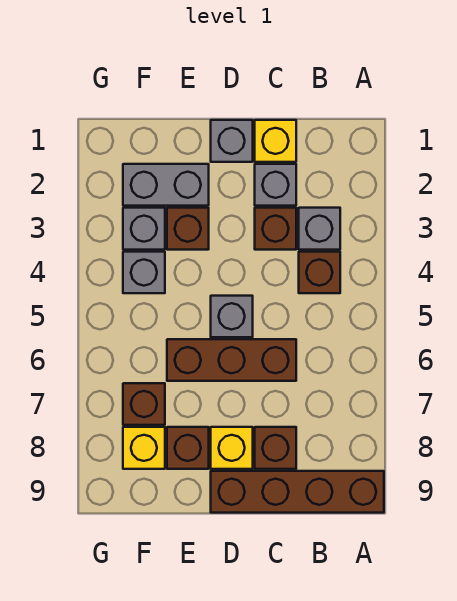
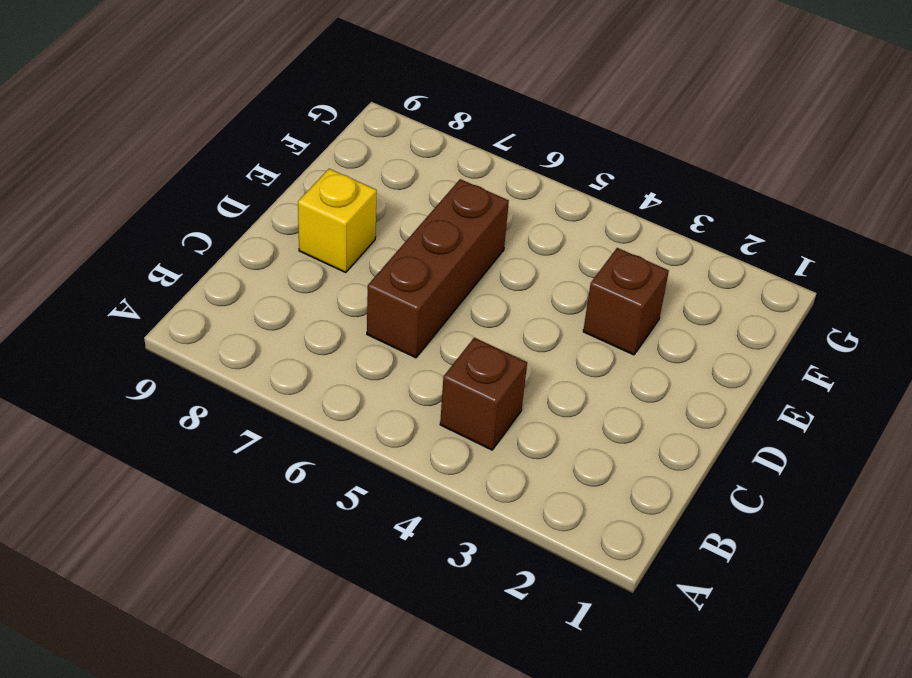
none -> brown brick A9:D9 level 1
none -> grey brick B3 level 1
none -> yellow brick C1 level 1

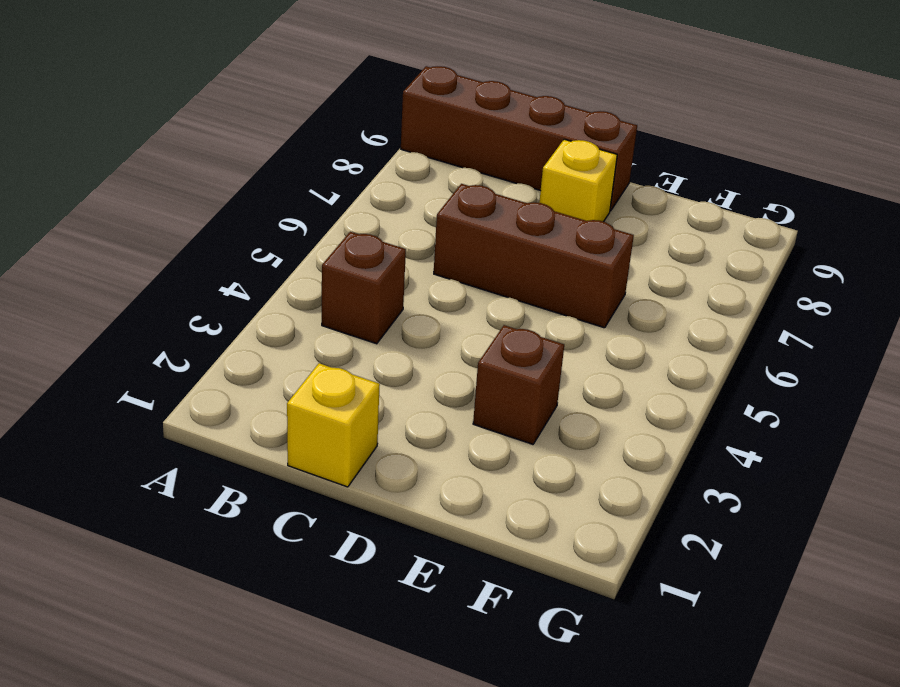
none -> grey brick B3 level 1
none -> grey brick C2 level 1
none -> brown brick C3 level 1

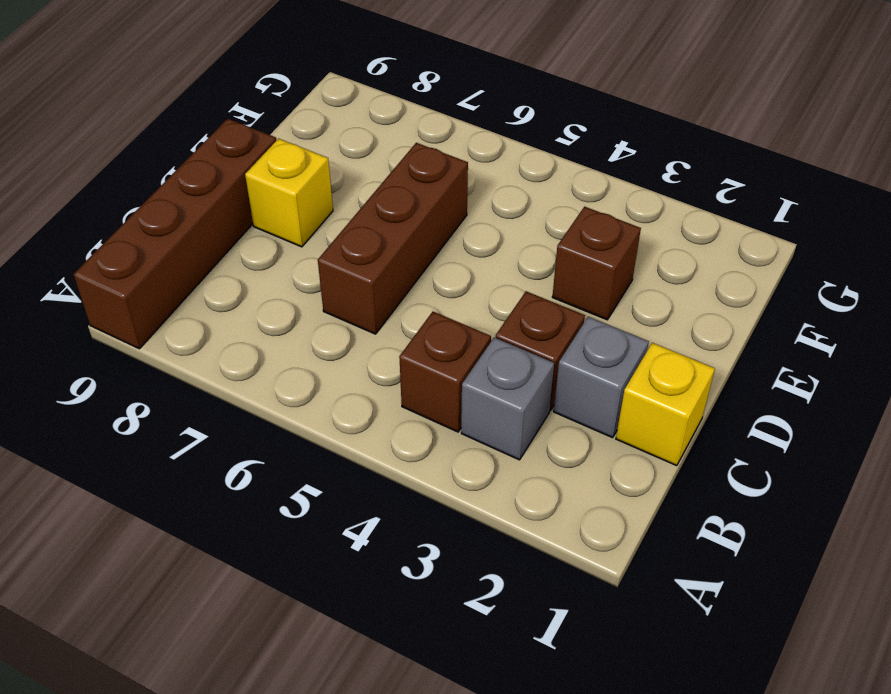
none -> brown brick C8 level 1
none -> grey brick D1 level 1
none -> grey brick D5 level 1

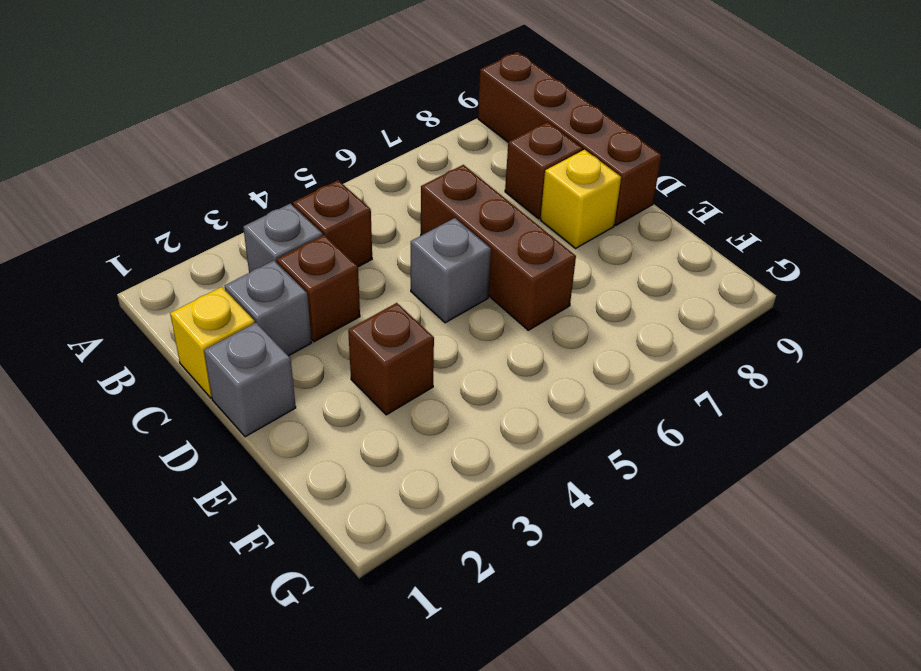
none -> grey brick E2:F2 level 1
none -> brown brick E8 level 1
none -> grey brick F3 level 1

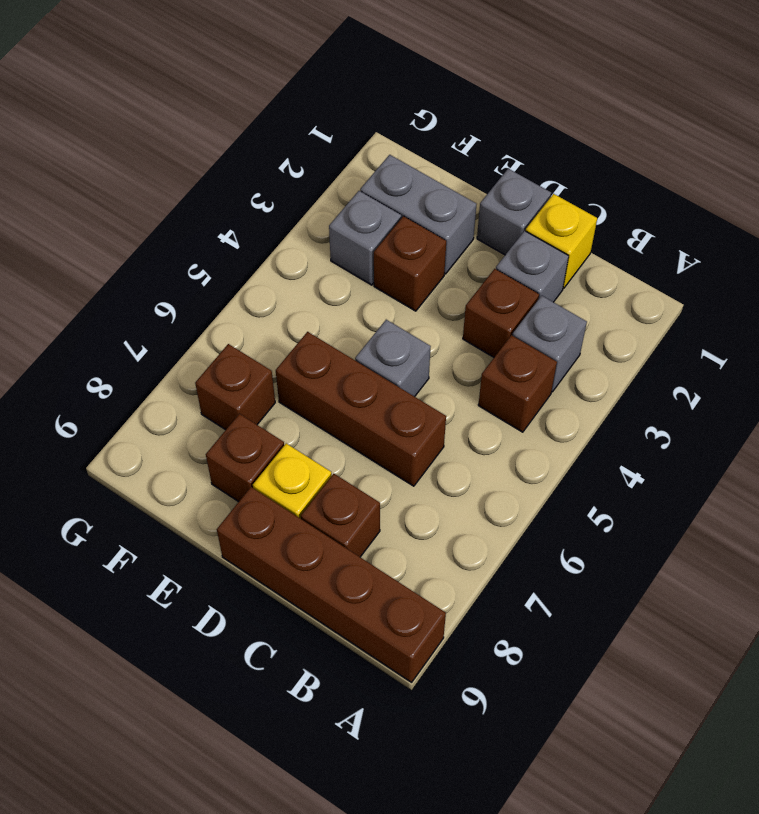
none -> grey brick F4 level 1
none -> yellow brick F8 level 1

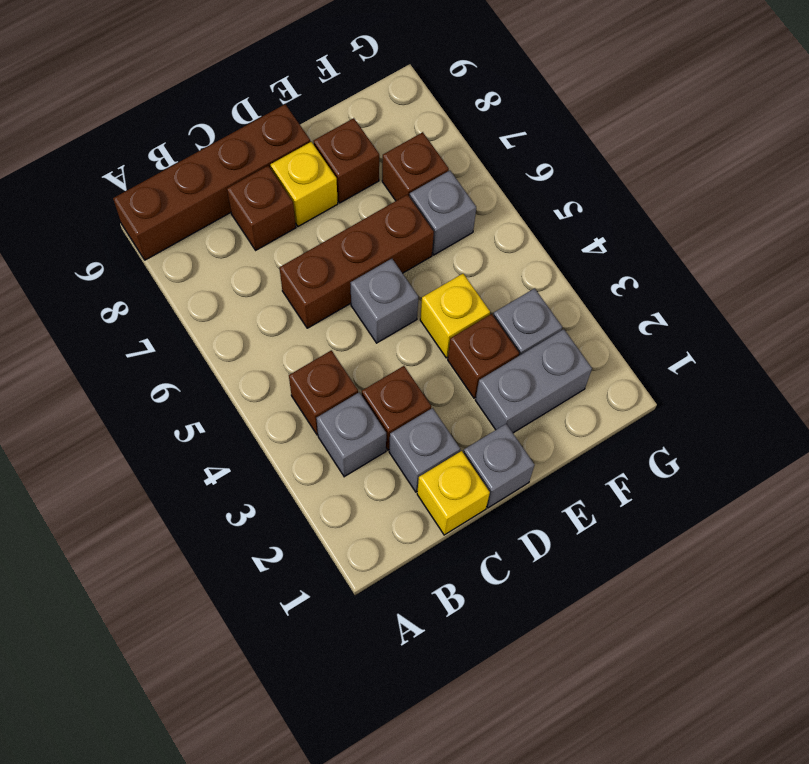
yellow brick E4 level 1 -> yellow brick F8 level 1
grey brick F6 level 1 -> grey brick F4 level 1

